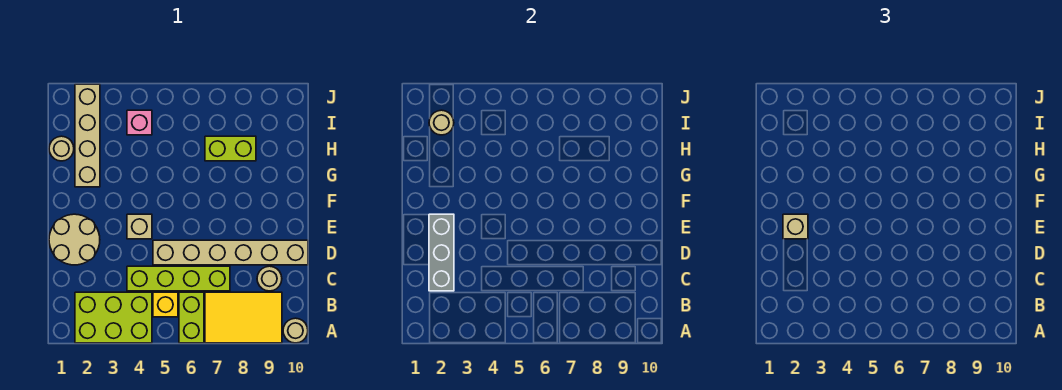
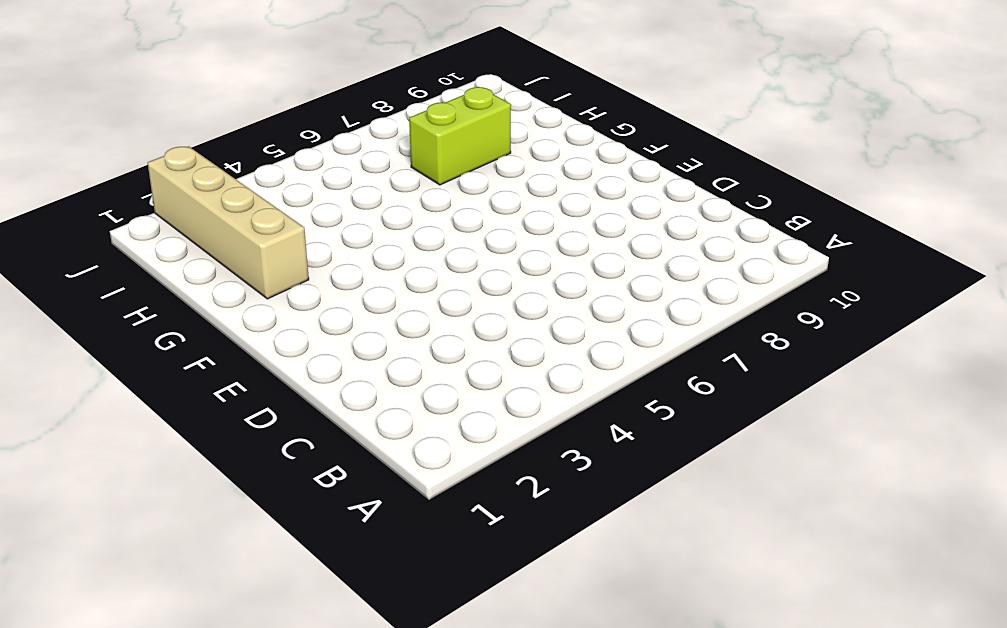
none -> lime brick A2:B4 level 1
none -> lime brick A6:B6 level 1
none -> yellow tile A7:B9 level 1

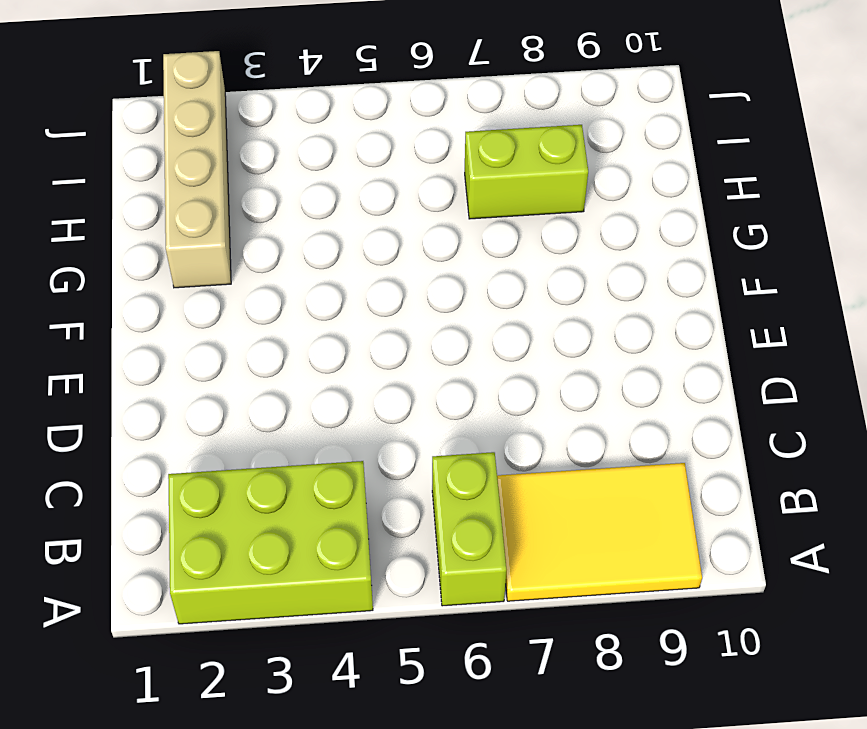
none -> tan round brick A10 level 1
none -> yellow brick B5 level 1
none -> lime brick C4:C7 level 1

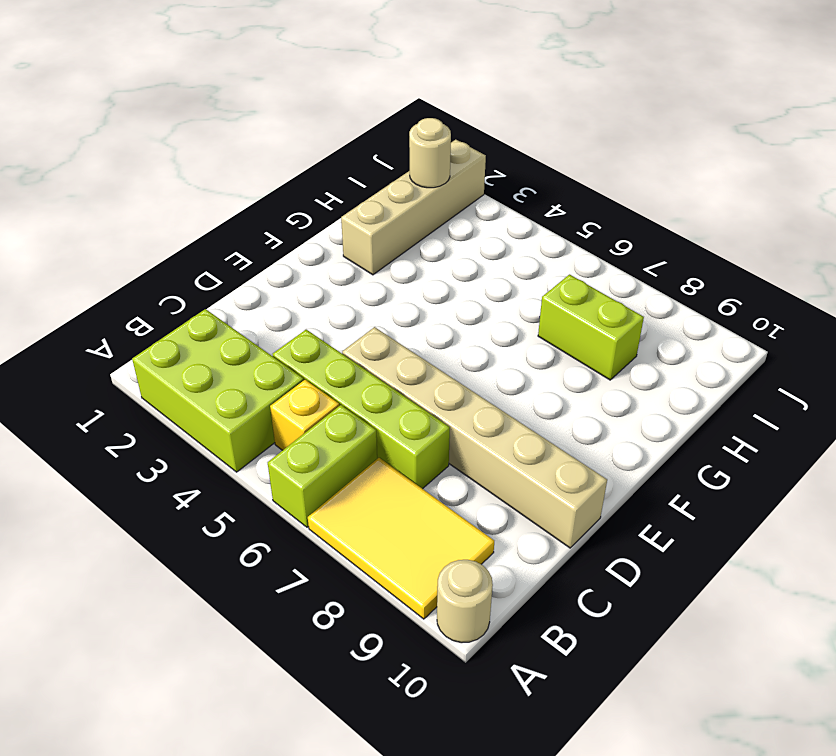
none -> tan round brick C9 level 1
none -> tan round brick D1:E2 level 1
none -> tan brick E4 level 1

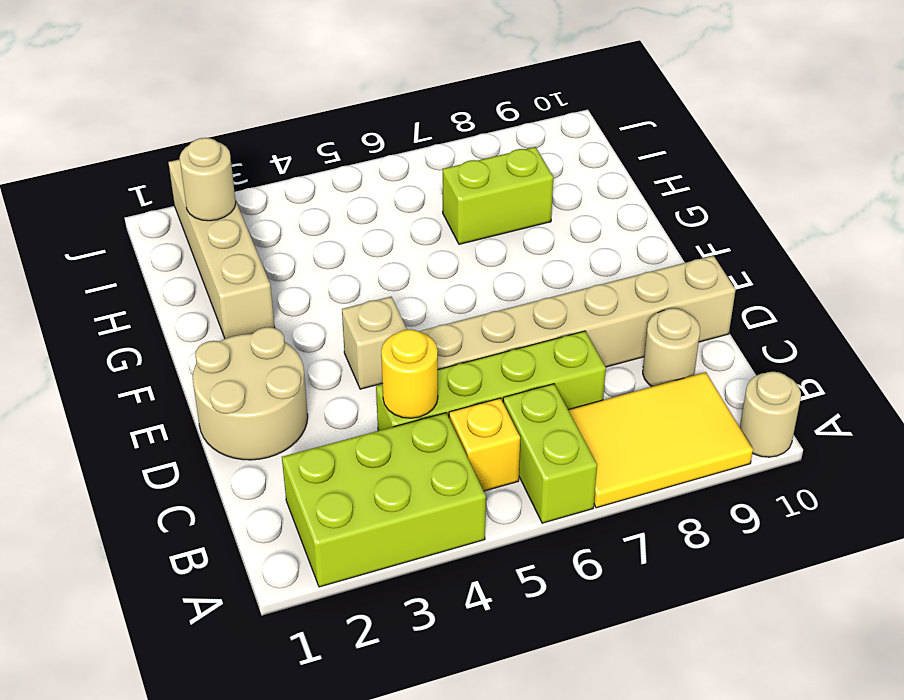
yellow round brick C4 level 2 -> none
none -> tan round brick H1 level 1
none -> pink brick I4 level 1
none -> grey brick C2:E2 level 2

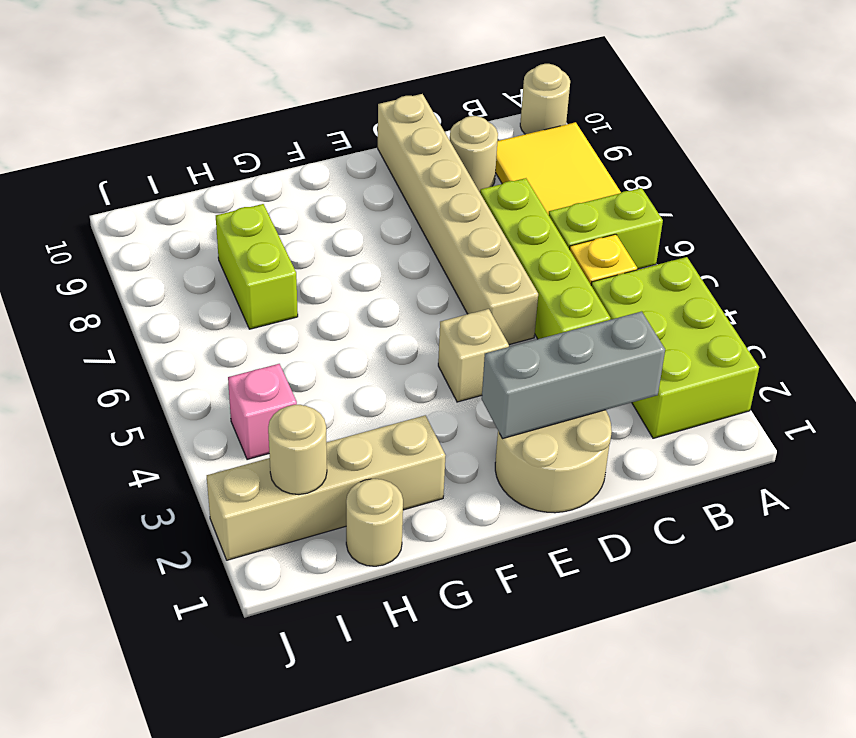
none -> tan brick E2 level 3

